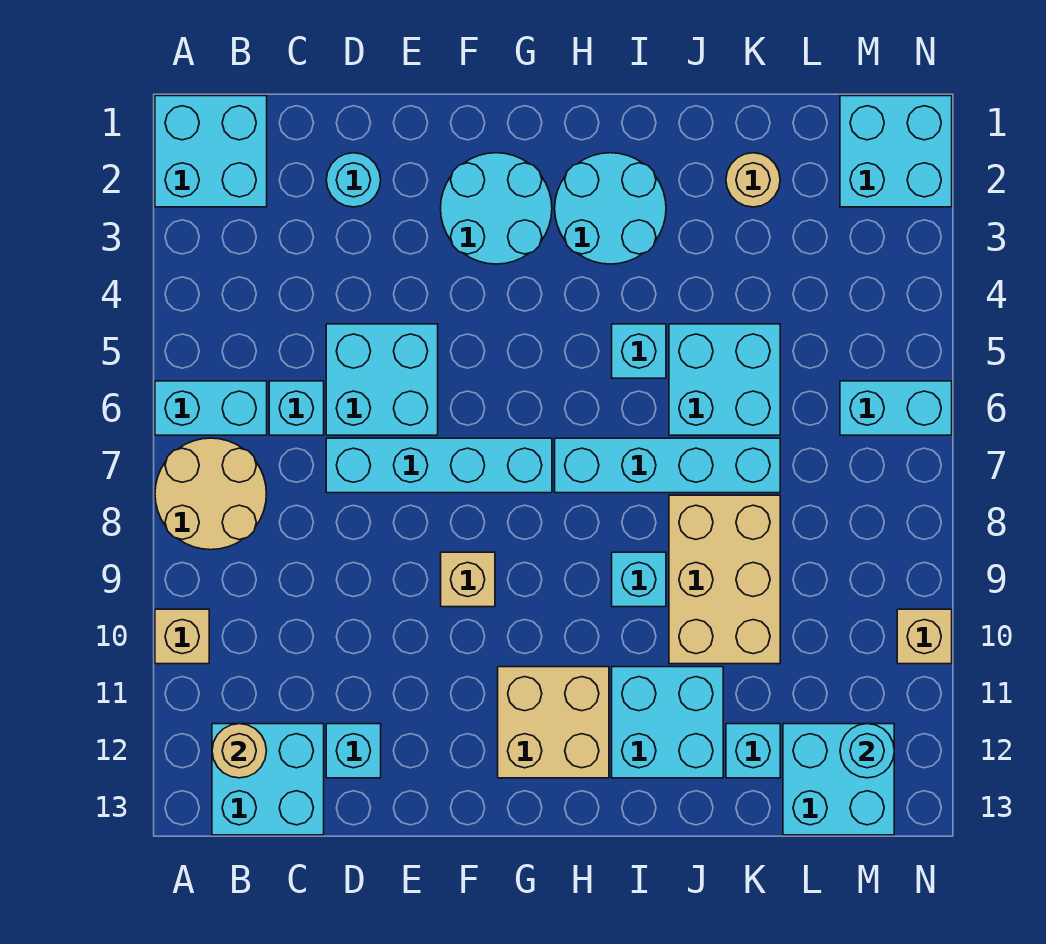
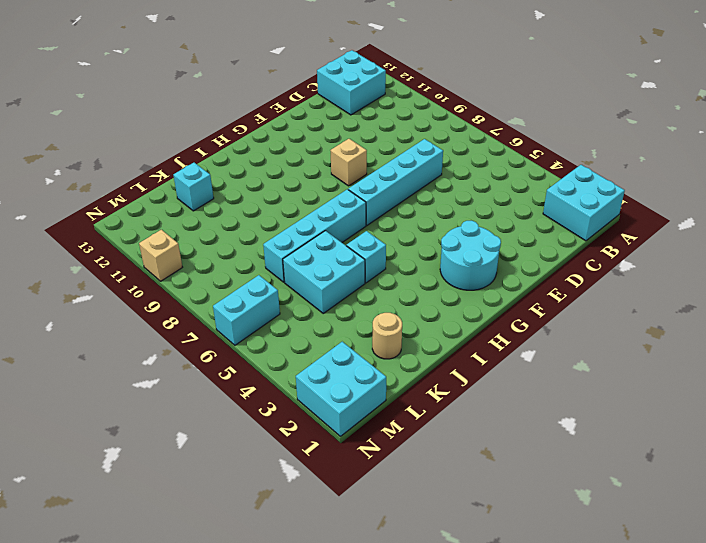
none -> cyan brick A6:B6 level 1
none -> tan round brick A7:B8 level 1
none -> tan brick A10 level 1

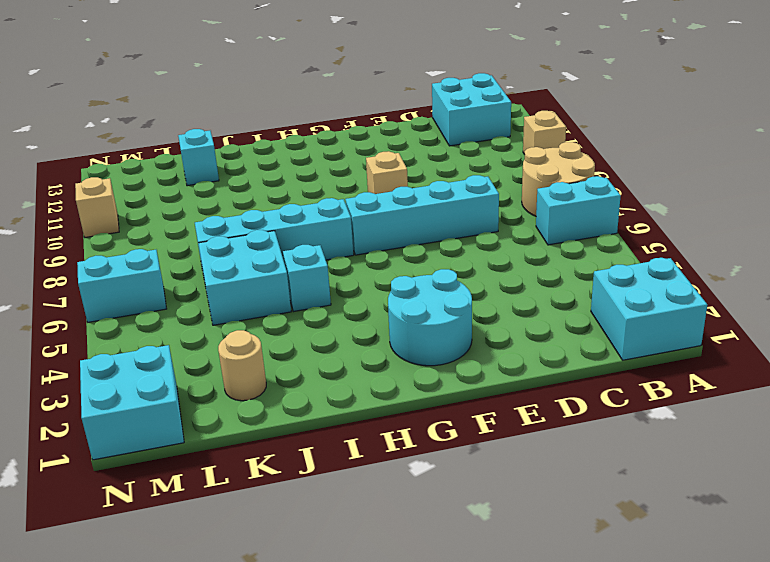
none -> cyan brick C6 level 1
none -> cyan round brick D2 level 1
none -> cyan brick D5:E6 level 1

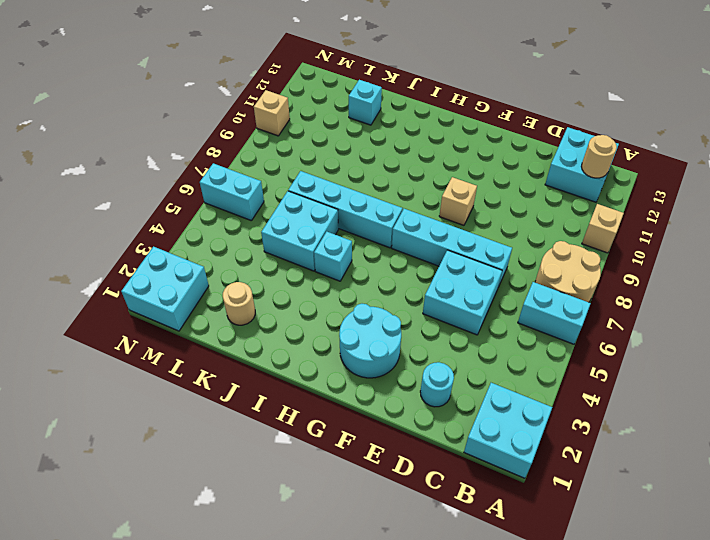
none -> cyan brick C6 level 1
none -> cyan brick D12 level 1
none -> tan brick G11:H12 level 1

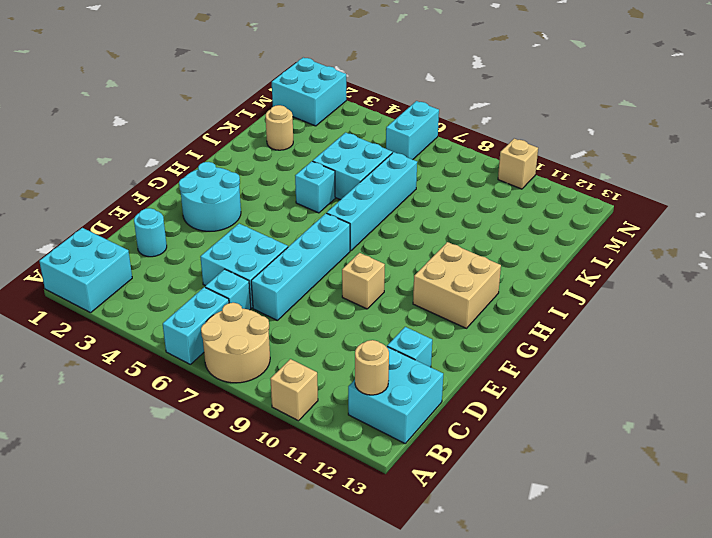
none -> cyan round brick H2:I3 level 1
none -> cyan brick I9 level 1
none -> cyan brick I11:J12 level 1

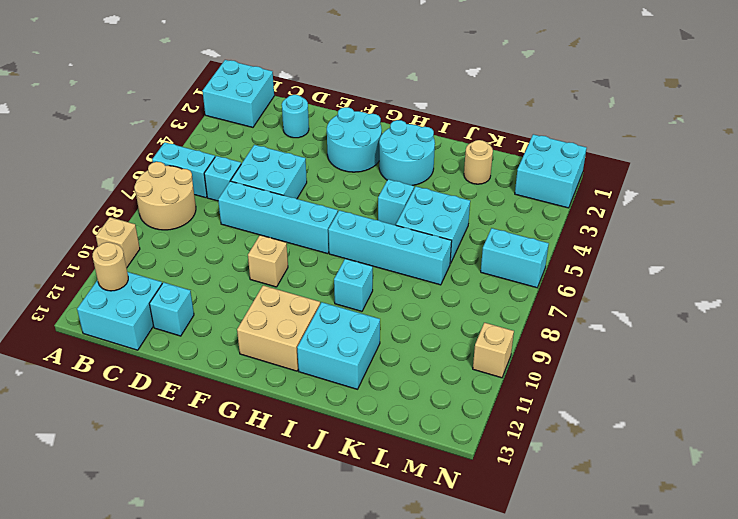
none -> tan brick J8:K10 level 1
none -> cyan brick K12 level 1
none -> cyan brick L12:M13 level 1

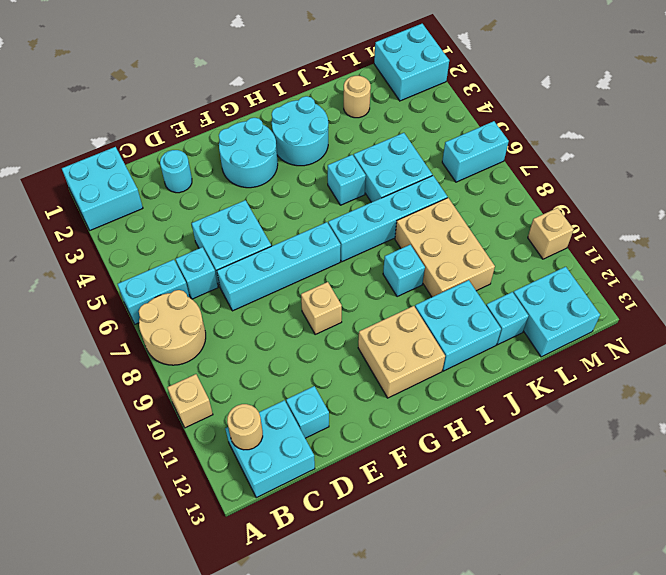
none -> cyan round brick M12 level 2

